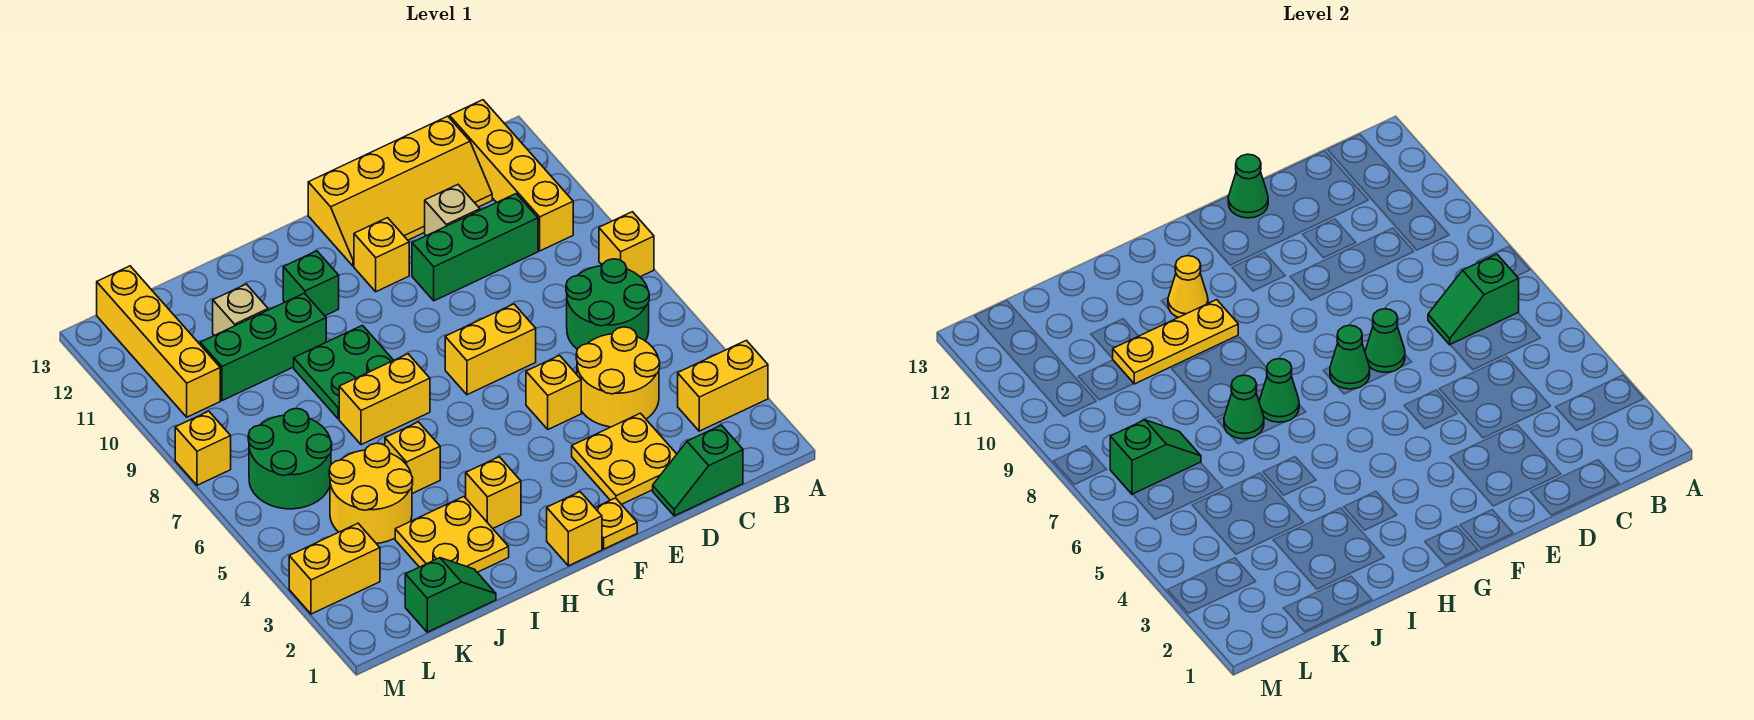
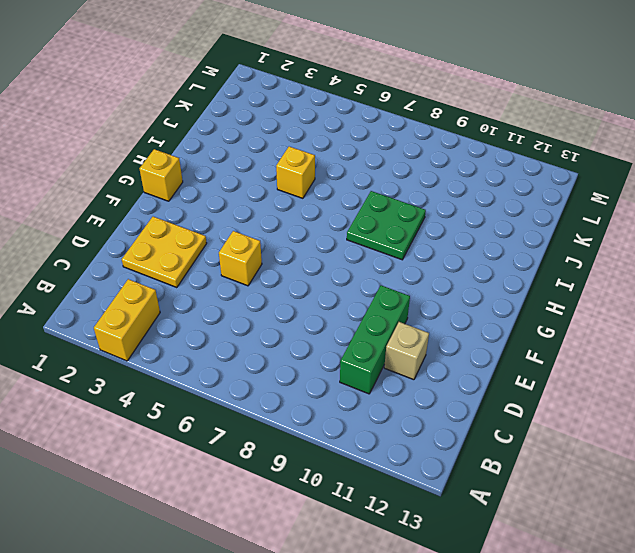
none -> yellow brick A8 level 1
none -> green round brick B6:C7 level 1
none -> yellow brick B10:B13 level 1
none -> green slope C1:D1 level 1 top C

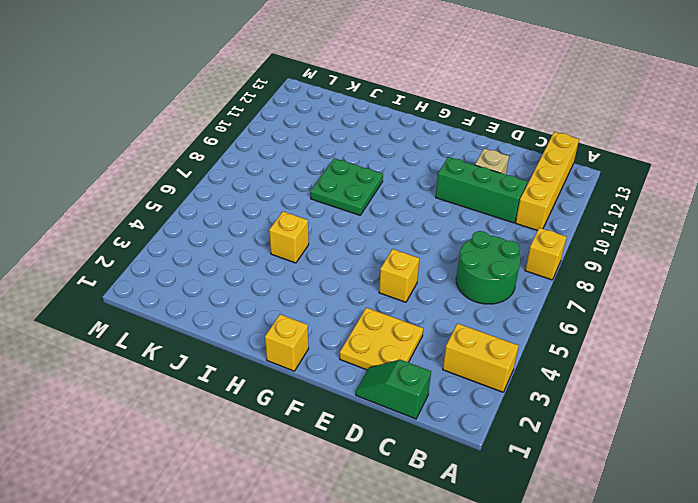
none -> yellow round brick C4:D5 level 1
none -> yellow slope C12:F13 level 1 top 13
none -> yellow brick E7:F7 level 1
none -> yellow plate F1 level 1

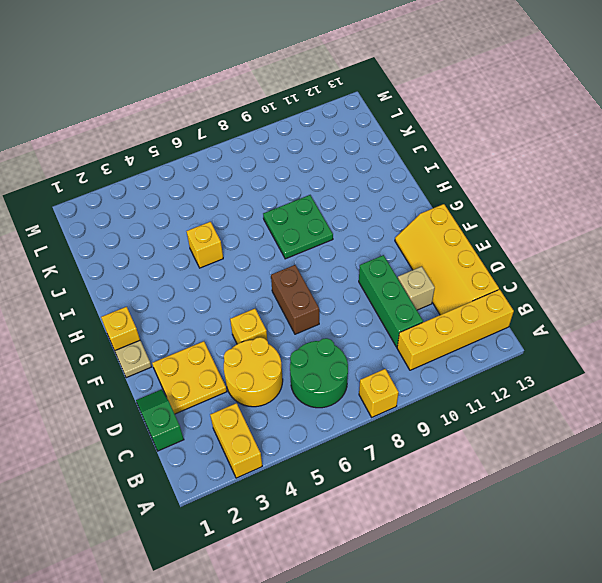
brown brick E7:F7 level 1 -> yellow brick E7:F7 level 1
tan plate F1 level 1 -> yellow plate F1 level 1
none -> yellow brick F11 level 1
none -> yellow brick H3 level 1
none -> yellow brick H7:I7 level 1
none -> green brick H11 level 1

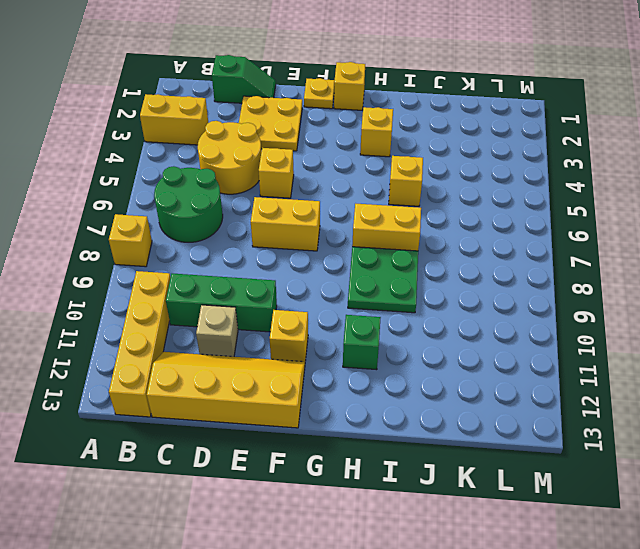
none -> yellow plate I2:J3 level 1
none -> green brick I10:K10 level 1
none -> green slope J1:K1 level 1 top K
none -> yellow round brick J4:K5 level 1

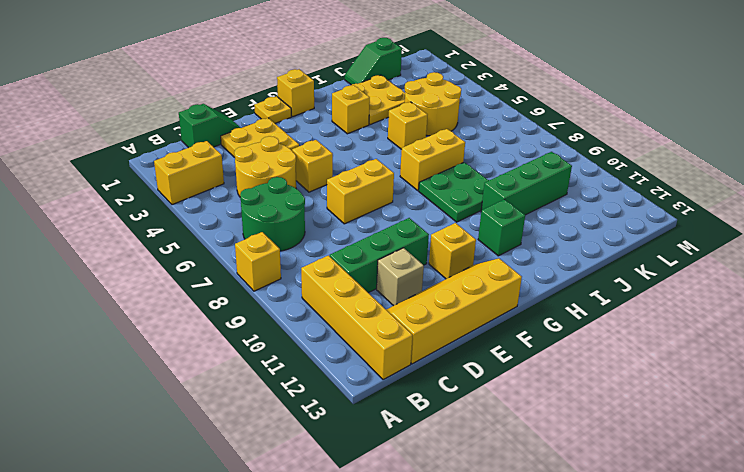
none -> tan brick J11 level 1
none -> green round brick K6:L7 level 1
none -> yellow brick L3:M3 level 1
none -> yellow brick L10:L13 level 1

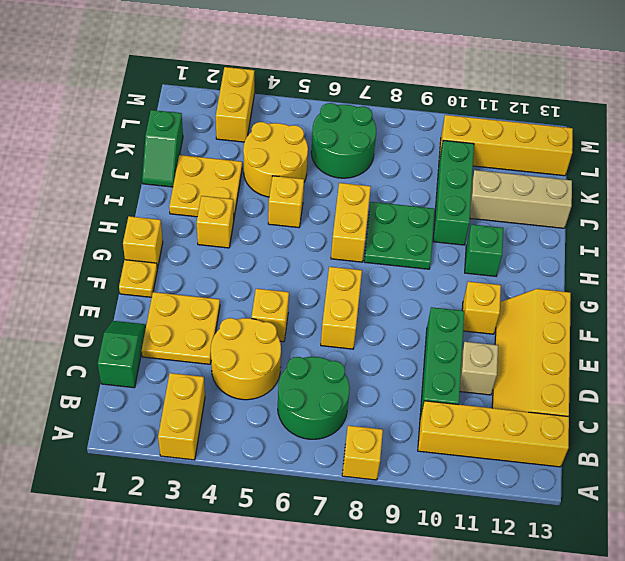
tan brick J11:J13 level 1 -> tan brick J11 level 1
none -> yellow brick M8 level 1
none -> green slope B7:C7 level 2 top B
none -> green cone E7 level 2
none -> green cone E13 level 2

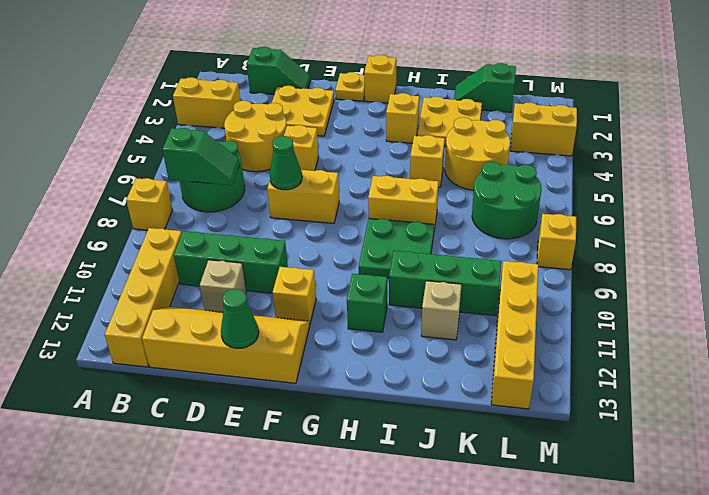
none -> green cone F7 level 2
none -> green cone H7 level 2
none -> yellow plate H10:J10 level 2
none -> yellow cone H11 level 2

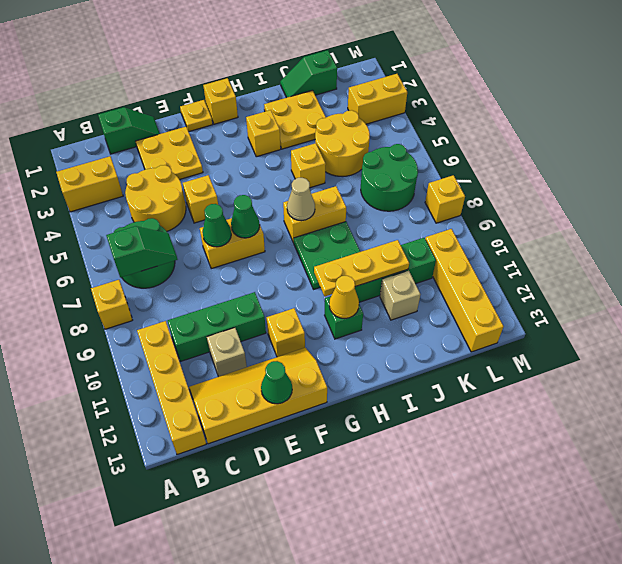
tan cone H7 level 2 -> green cone H7 level 2
none -> green cone I7 level 2
none -> green slope K7:L7 level 2 top L

